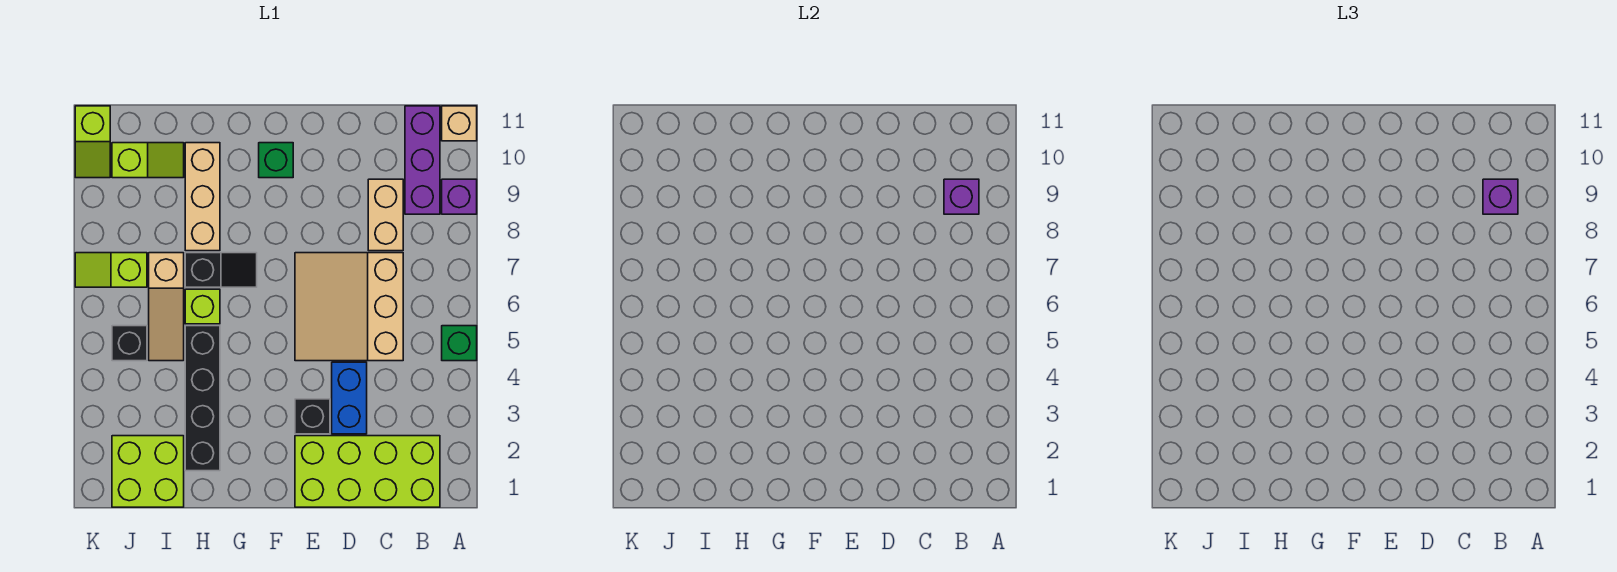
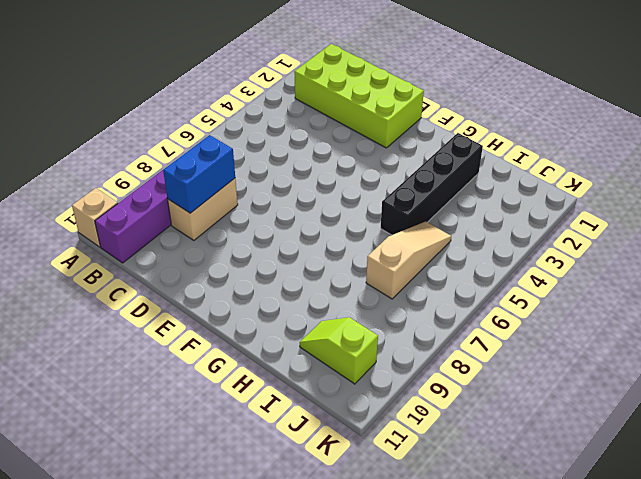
blue brick C8:C9 level 2 -> blue brick D3:D4 level 1
none -> green brick A5 level 1
none -> purple brick A9 level 1
none -> tan slope C5:E7 level 1 top C

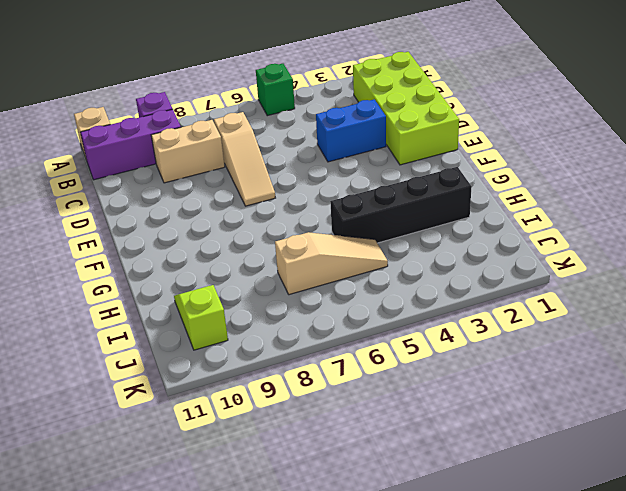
tan slope C7:E7 level 1 top C -> tan slope C5:E7 level 1 top C
none -> black brick E3 level 1
none -> green brick F10 level 1
none -> black slope G7:H7 level 1 top H

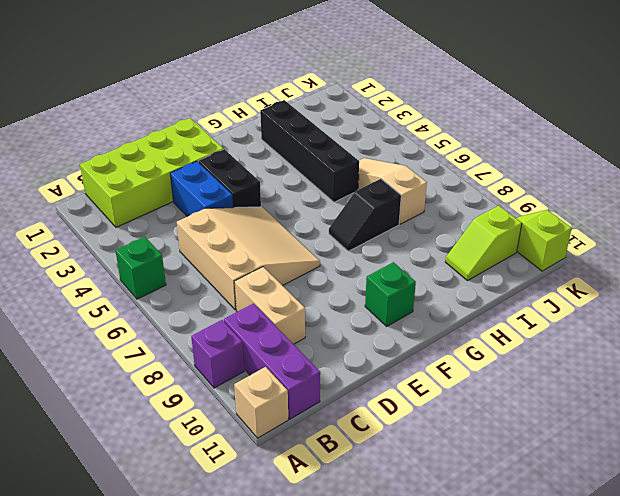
black brick E3:E4 level 1 -> black brick E3 level 1
none -> lime brick H6 level 1
none -> tan brick H8:H10 level 1
none -> lime brick I1:J2 level 1

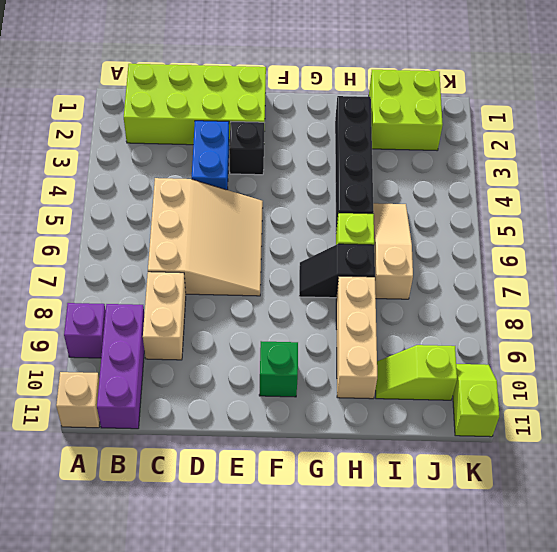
none -> green brick A5 level 1
none -> black brick J5 level 1
none -> lime slope J7:K7 level 1 top J

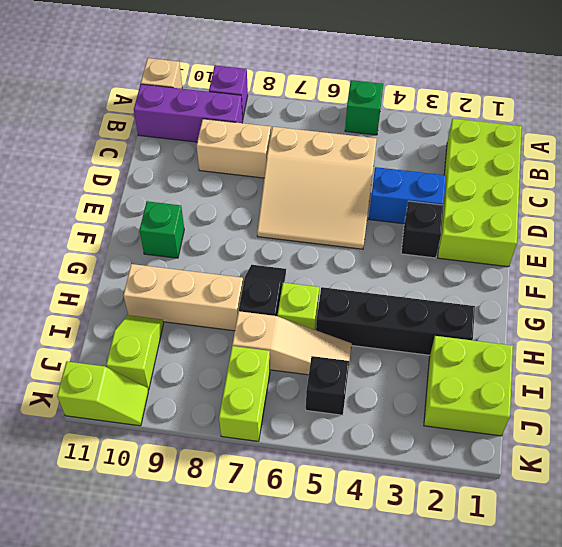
lime brick J7:K7 level 1 -> lime slope J7:K7 level 1 top J
none -> purple brick B9 level 2
none -> purple brick B9 level 3

